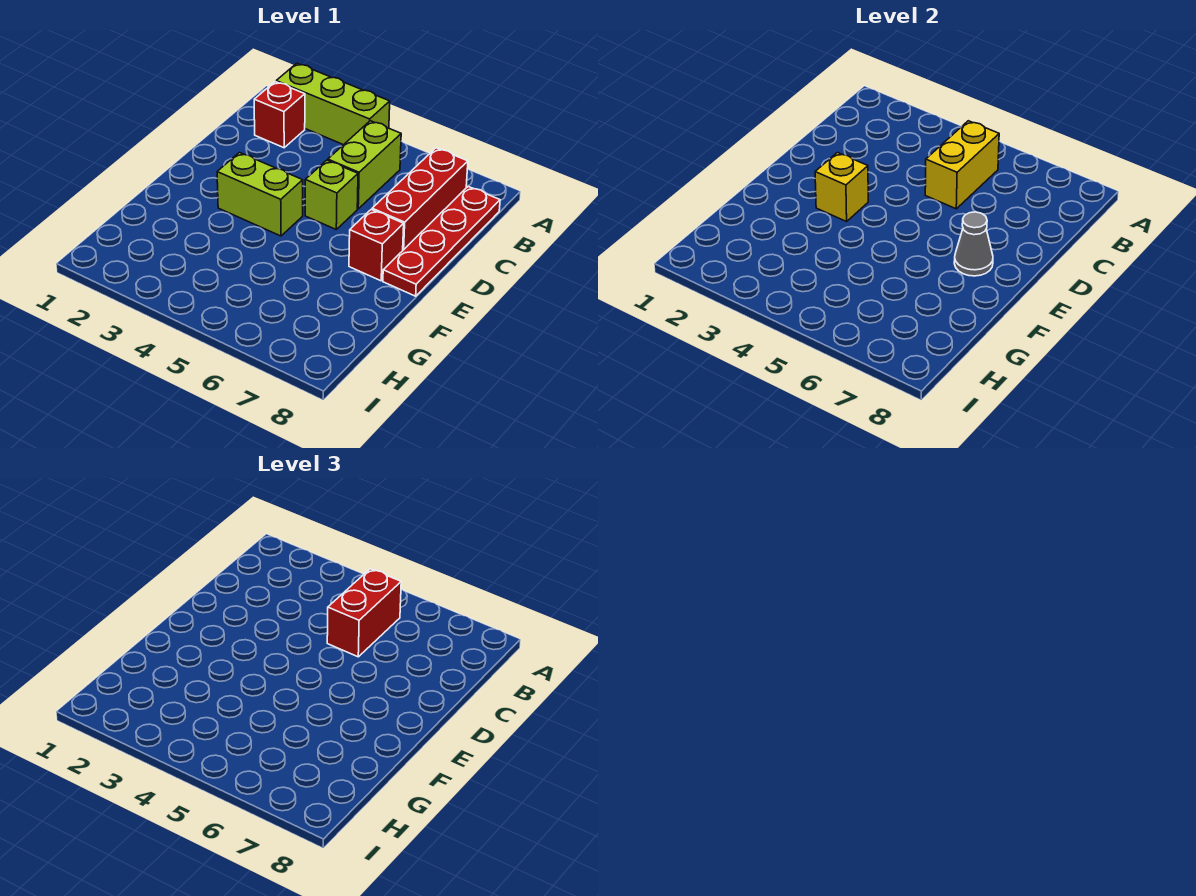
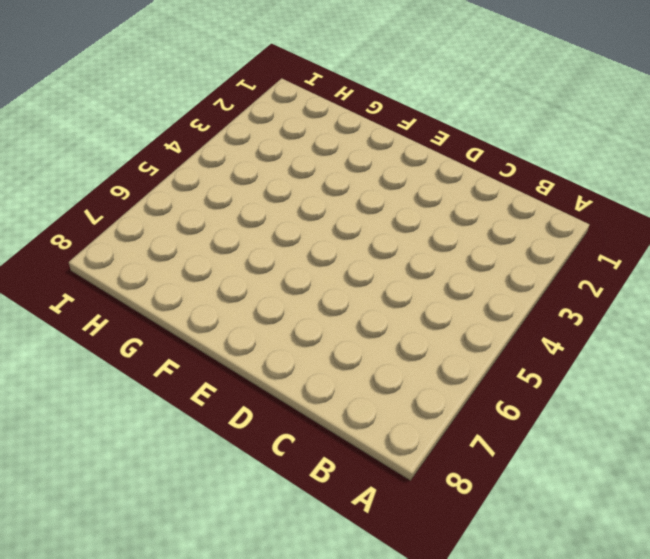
none -> lime brick A2:A4 level 1
none -> red brick B2 level 1
none -> lime brick B5:C5 level 1

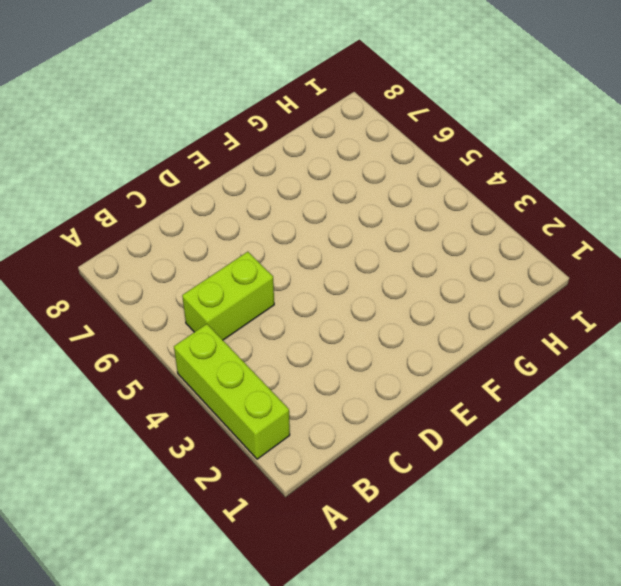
none -> red brick B2 level 1
none -> red brick B7:D7 level 1
none -> red plate B8:E8 level 1

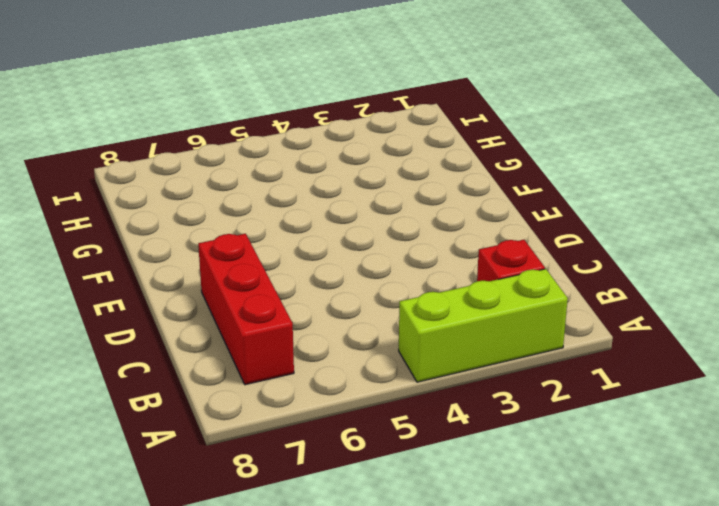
none -> lime brick B5:C5 level 1
none -> red plate B8:E8 level 1
none -> lime brick D5 level 1

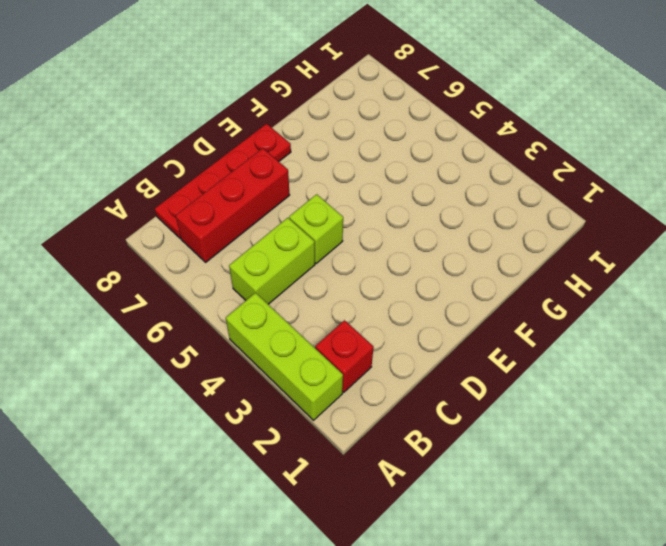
none -> lime brick E3:E4 level 1
none -> red brick E7 level 1
none -> yellow brick B5:C5 level 2

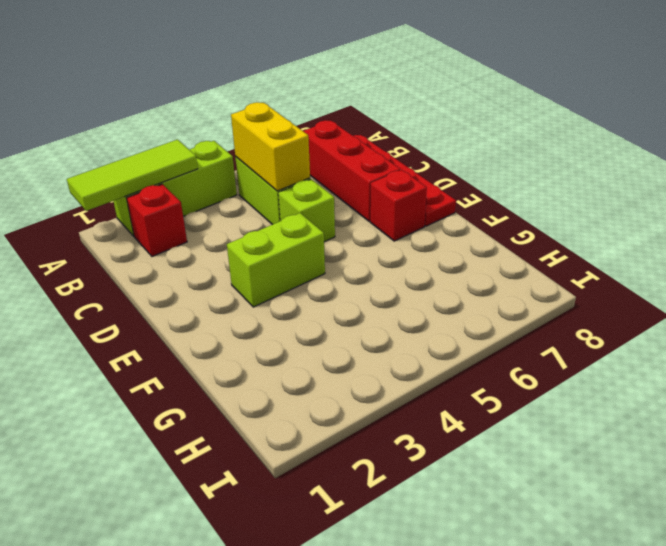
lime tile A1:A3 level 2 -> none
none -> yellow brick E3 level 2
none -> grey cone E7 level 2
none -> red brick B5:C5 level 3

